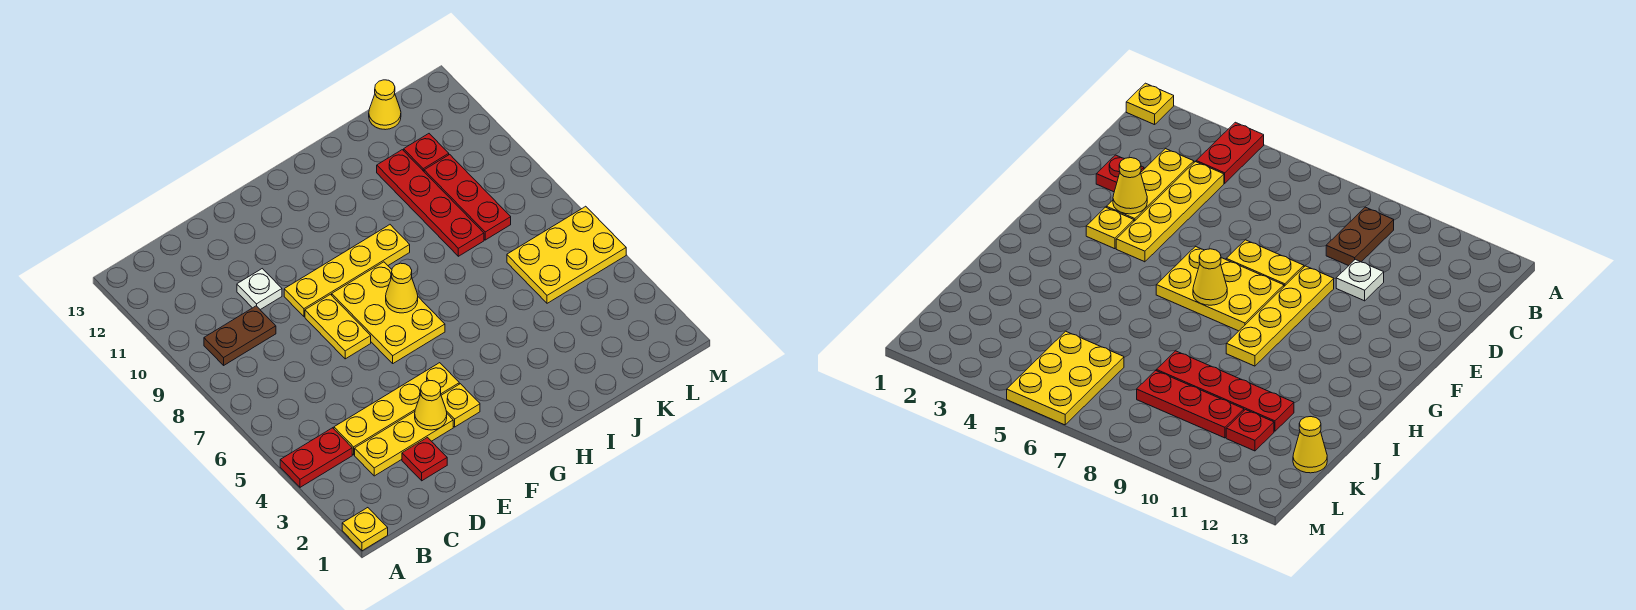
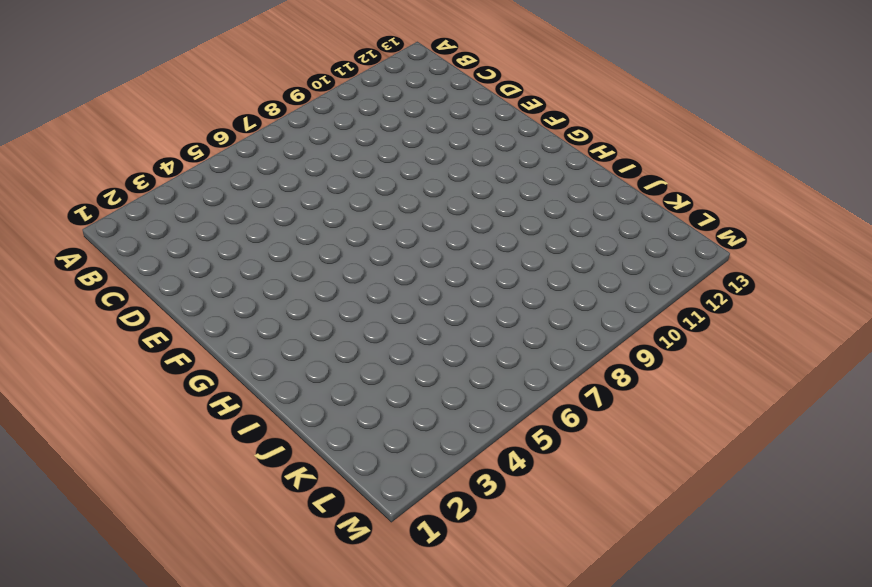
none -> yellow plate A1 level 1
none -> red plate A4:B4 level 1
none -> brown plate B9:C9 level 1

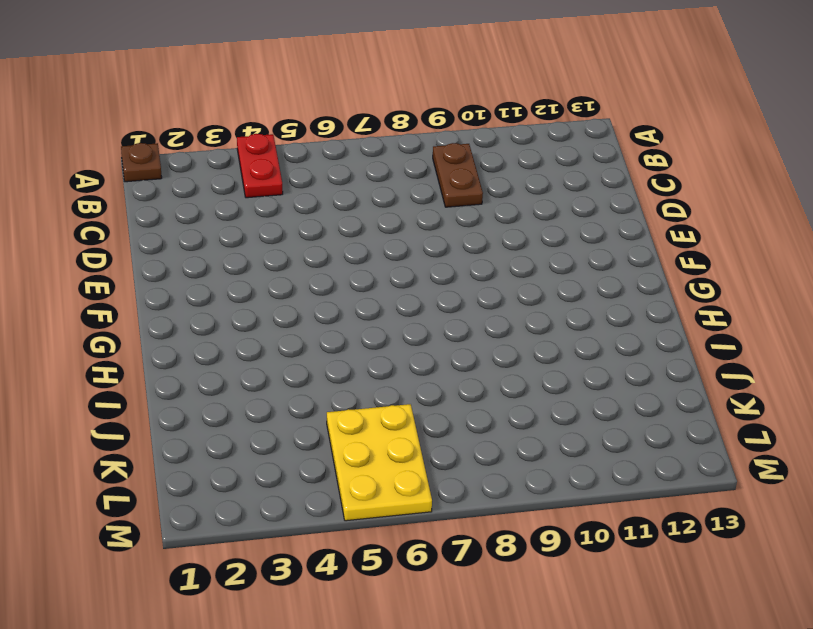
brown plate A1 level 1 -> yellow plate A1 level 1
none -> yellow plate C3:E3 level 1
none -> yellow plate C4:F4 level 1
none -> red plate D2 level 1

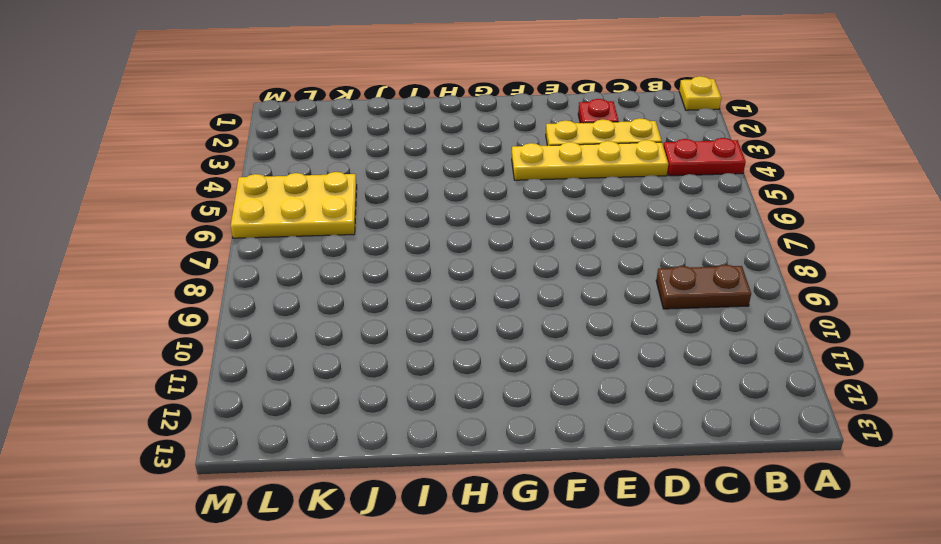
none -> white plate D10 level 1
none -> yellow plate E7:E8 level 1
none -> yellow plate E9:H9 level 1

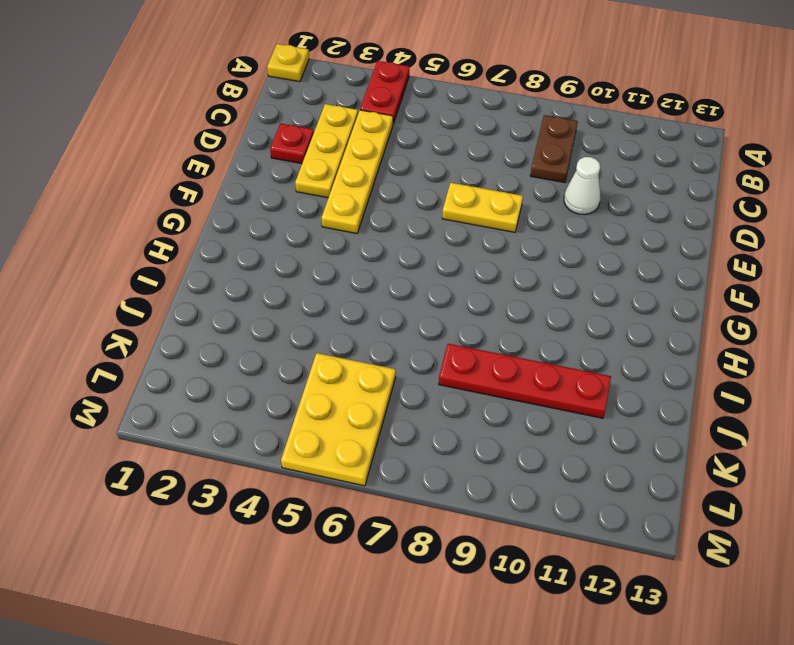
white cone D10 level 1 -> white plate D10 level 1
none -> yellow plate E9:H9 level 1
none -> yellow plate F3 level 1
none -> yellow plate F6:G8 level 1

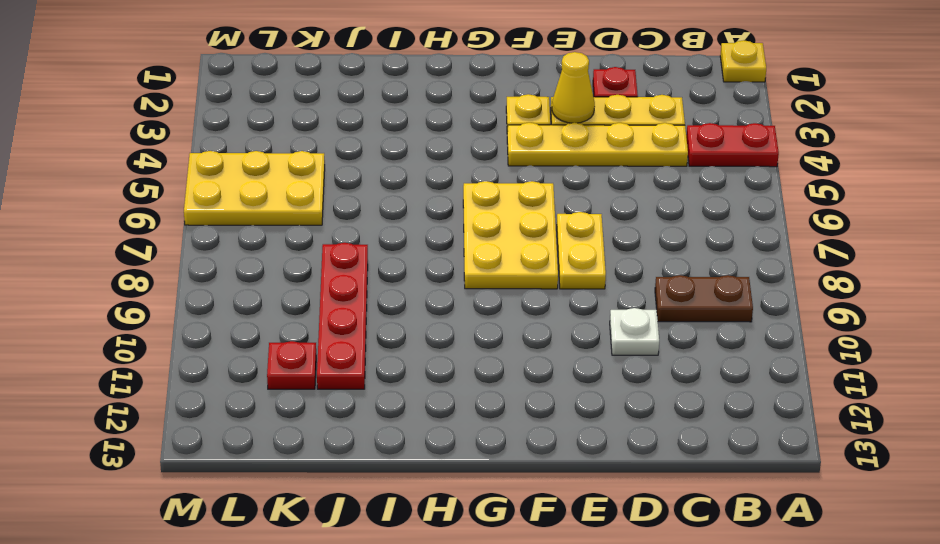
none -> yellow plate E9:H9 level 1
none -> red plate K8:K10 level 1
none -> yellow cone K13 level 1

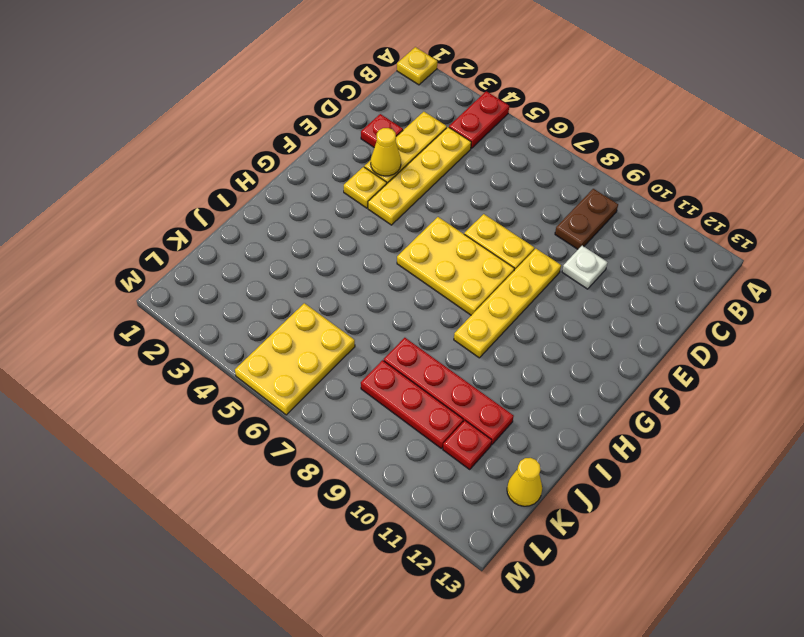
none -> yellow cone G7 level 2

